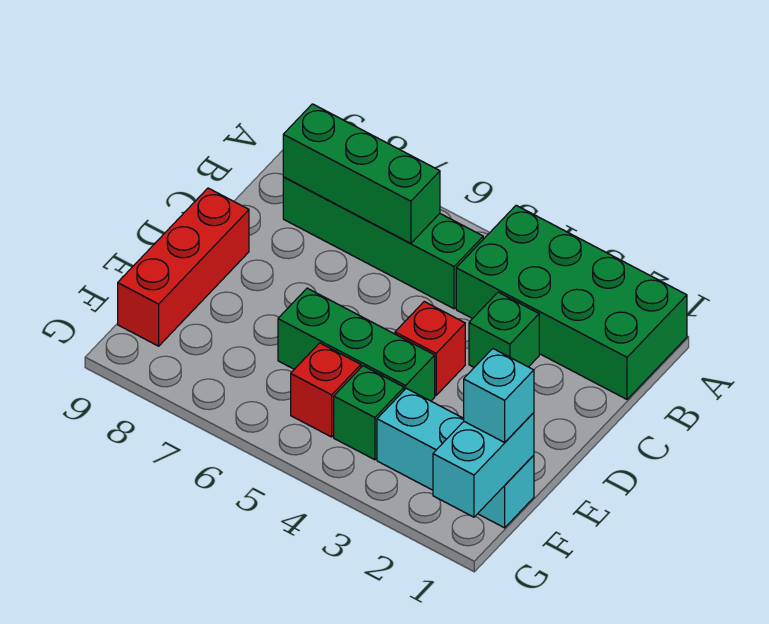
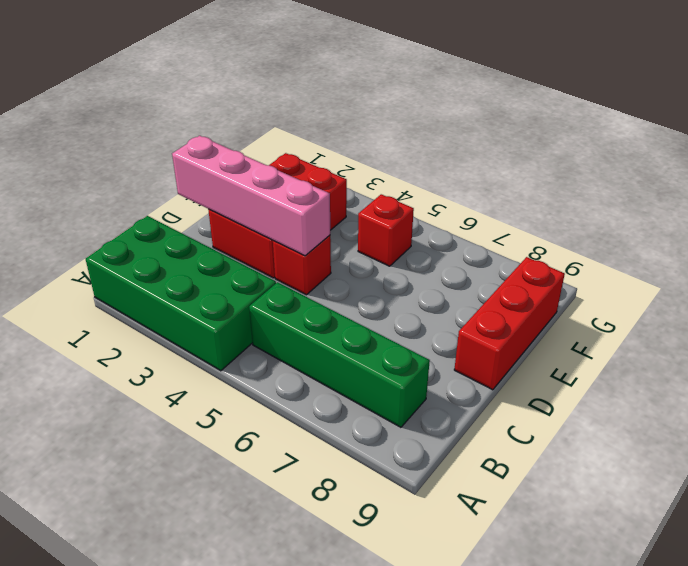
pink brick D1:D4 level 2 -> none
red brick D2:F3 level 1 -> cyan brick F1:F3 level 1
none -> green brick C3 level 1
none -> green brick E4:E6 level 1
none -> green brick F4 level 1

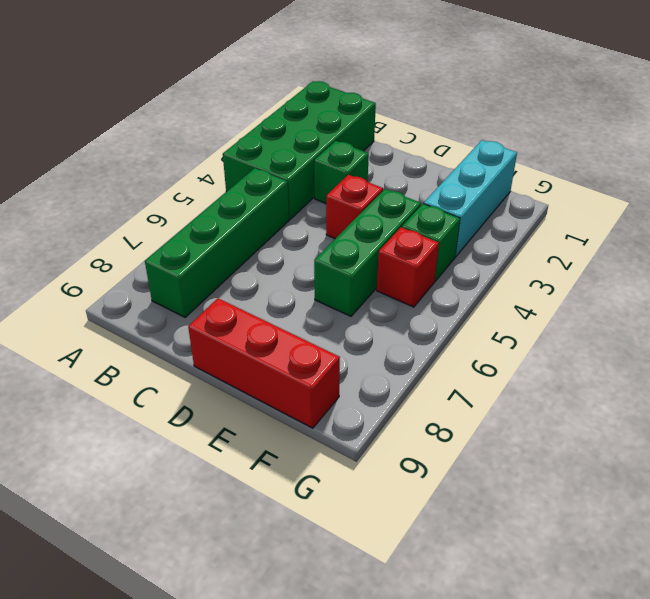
none -> green brick B6:B8 level 2
none -> cyan brick F1:G1 level 2
none -> cyan brick F1 level 3

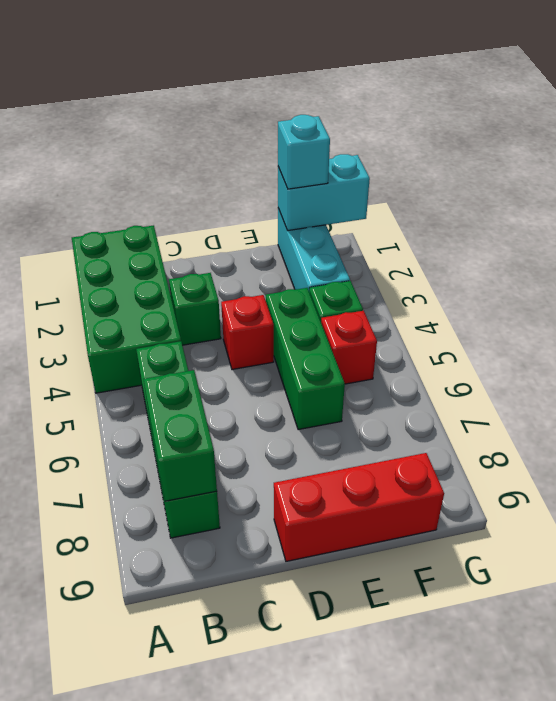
green brick B7:B8 level 2 -> green brick B6:B8 level 2

